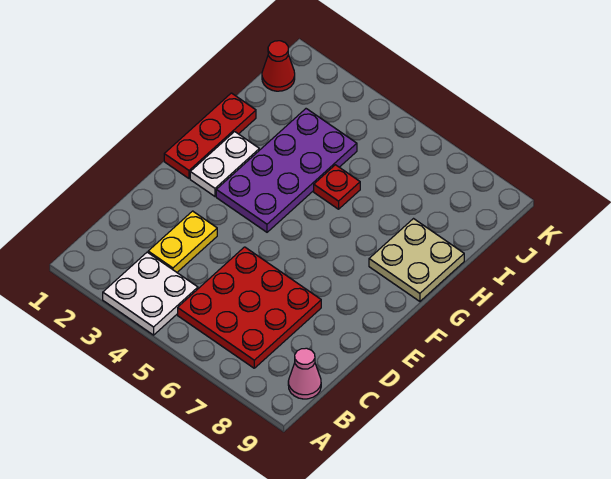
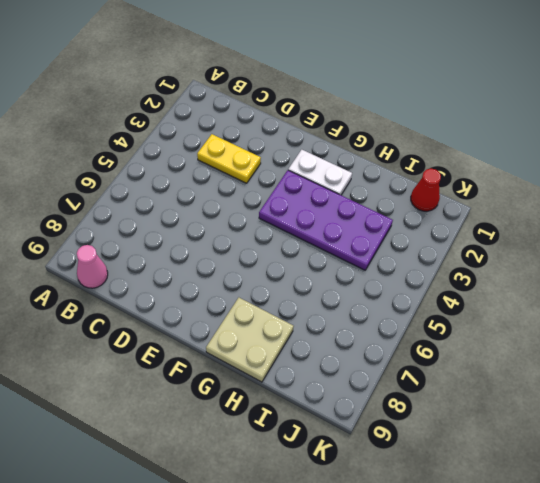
none -> white plate A3:B4 level 1
none -> red plate B5:D7 level 1

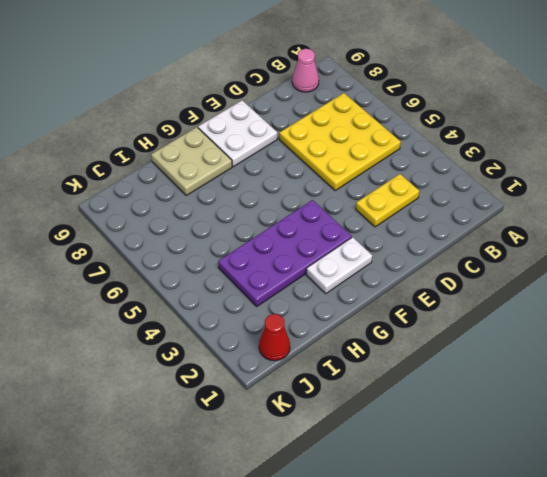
yellow plate B5:D7 level 1 -> red plate B5:D7 level 1
white plate E8:F9 level 1 -> white plate A3:B4 level 1
none -> red plate F1:H1 level 1
none -> red plate H5 level 1

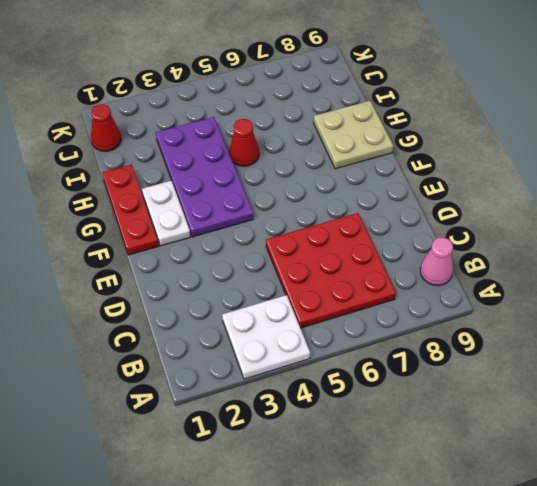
red cone H5 level 1 -> red plate H5 level 1
none -> yellow plate C3:D3 level 1

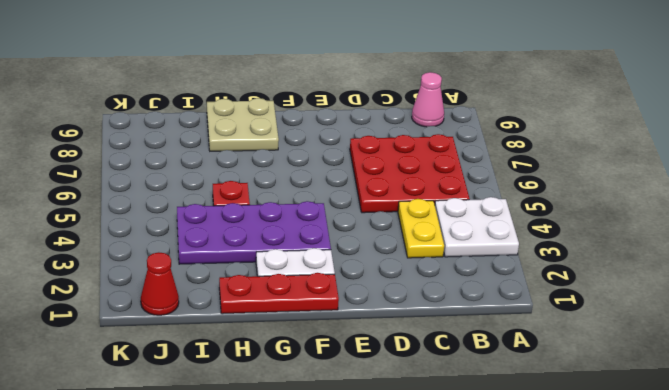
yellow plate C3:C4 level 1 -> yellow plate C3:D3 level 1

